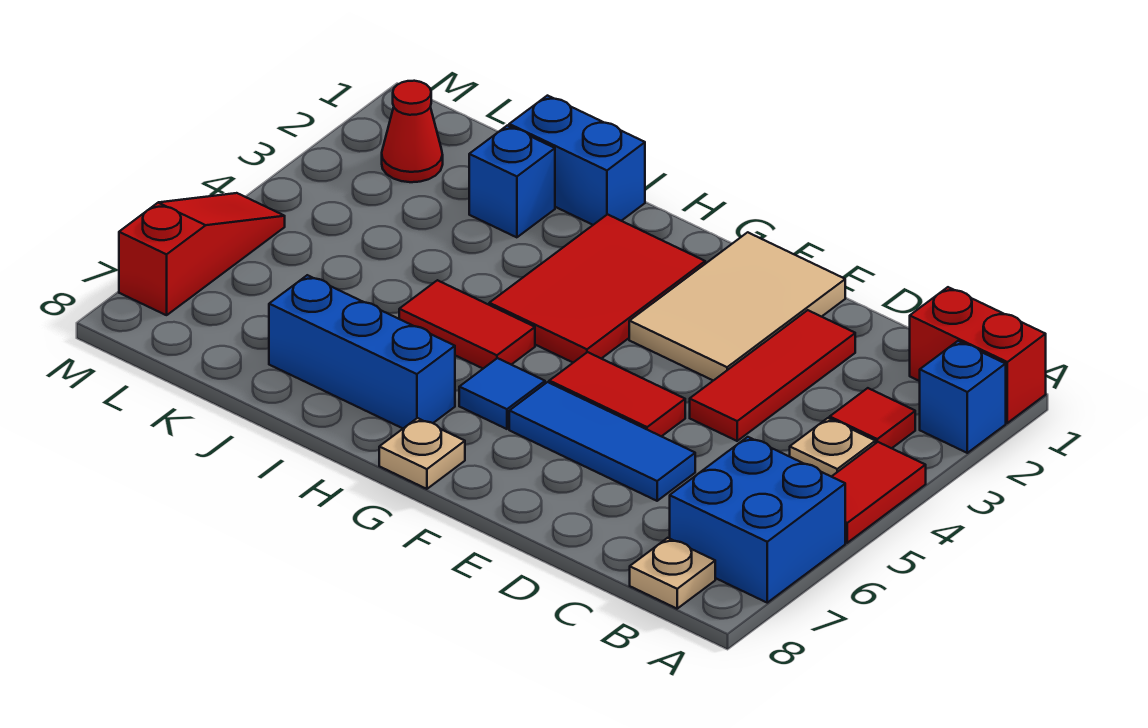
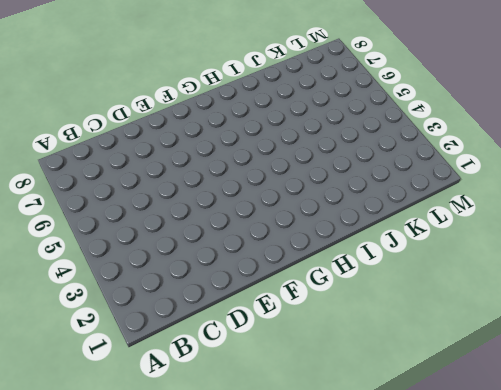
none -> red brick A1:B1 level 1
none -> blue brick A2 level 1
none -> red tile A4:A5 level 1

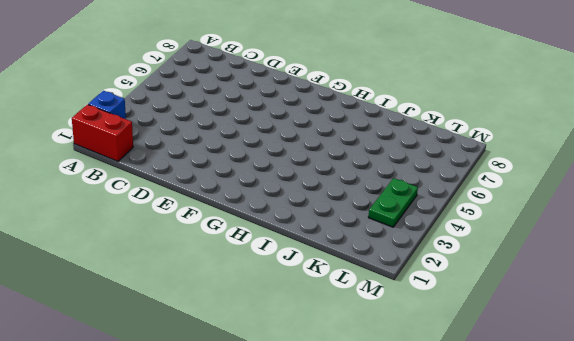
green plate L3:L4 level 1 -> none
none -> red tile A4:A5 level 1
none -> blue brick A6:B7 level 1
none -> red tile B3 level 1

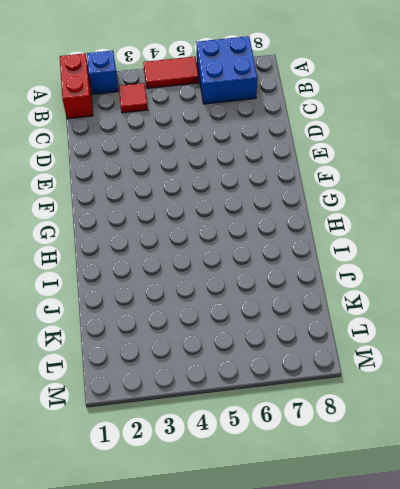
none -> tan plate B4 level 1
none -> tan plate B8 level 1
none -> red tile D2:D4 level 1

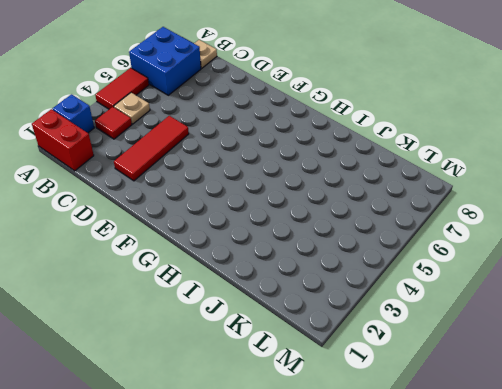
none -> blue tile D6:F6 level 1
none -> tan tile E1:F3 level 1
none -> red tile E5:F5 level 1

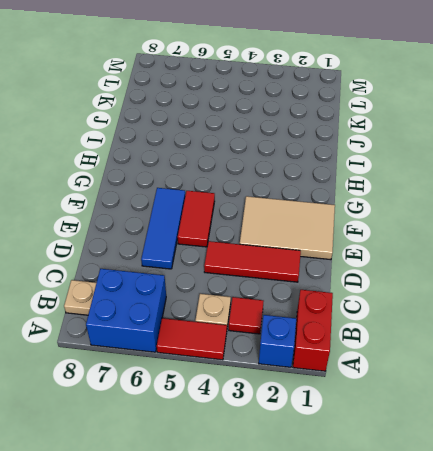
none -> red tile G2:H4 level 1
none -> blue tile G6 level 1
none -> tan plate G8 level 1

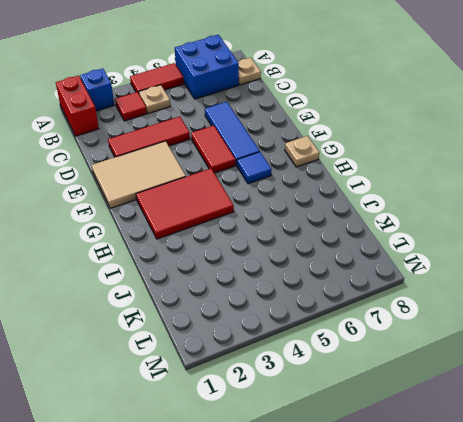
none -> red tile H5:I5 level 1
none -> blue brick H7:J7 level 1
none -> blue brick I1:J1 level 1

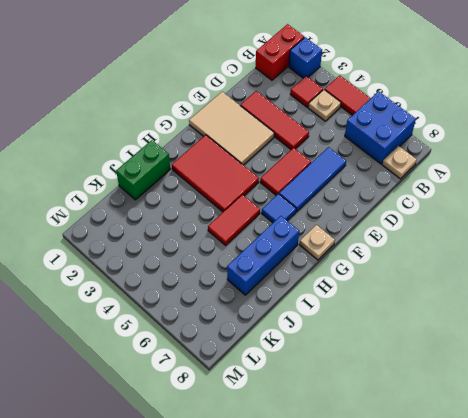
green brick I1:J1 level 1 -> blue brick I1:J1 level 1
none -> blue brick J2 level 1
none -> red cone L2 level 1
none -> red slope M5:M7 level 1 top 7

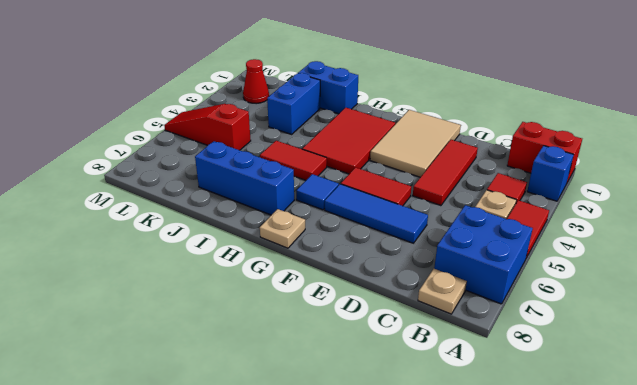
blue brick J2:J3 level 1 -> blue brick J2 level 1
red slope K5:M5 level 1 top K -> red slope M5:M7 level 1 top 7

